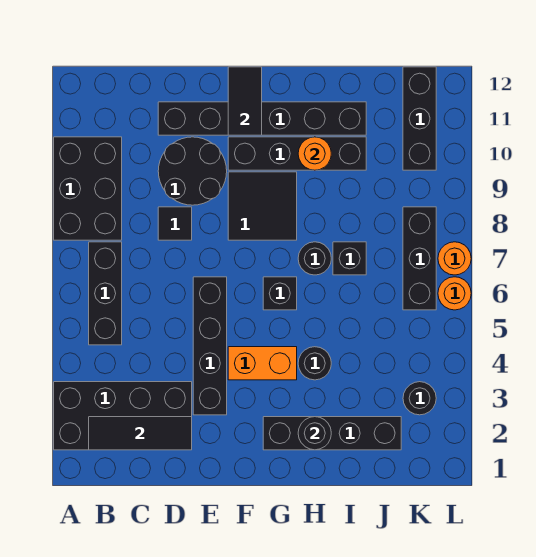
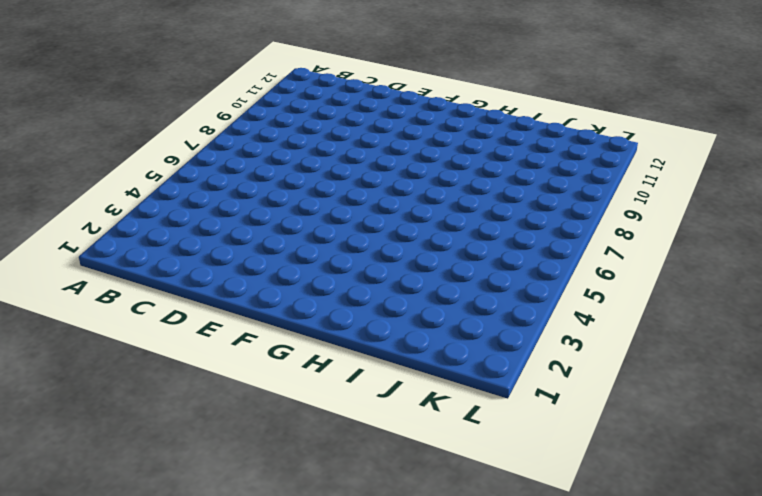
none -> black brick A2:D3 level 1
none -> black brick A8:B10 level 1
none -> black brick B5:B7 level 1

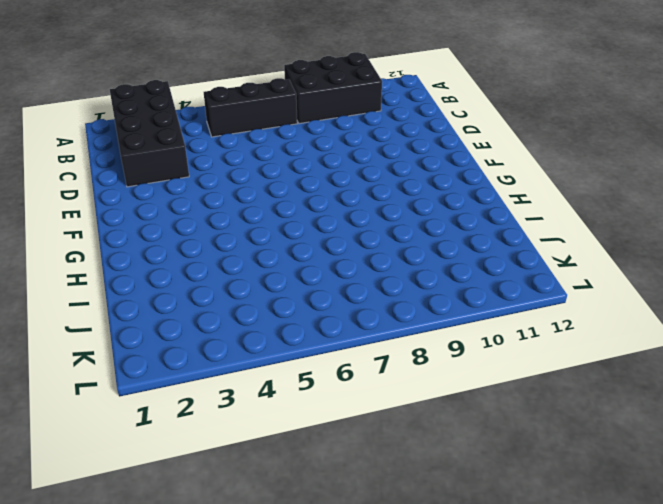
none -> black tile D8 level 1
none -> black round brick D9:E10 level 1
none -> black brick D11:I11 level 1

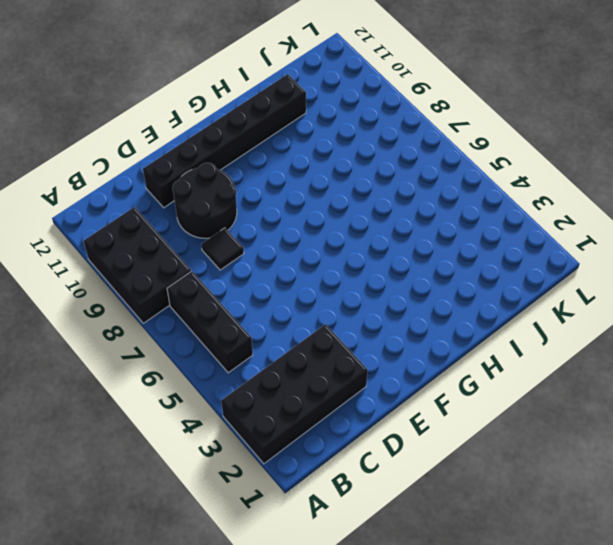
none -> black brick E3:E6 level 1
none -> orange brick F4:G4 level 1
none -> black tile F8:G9 level 1

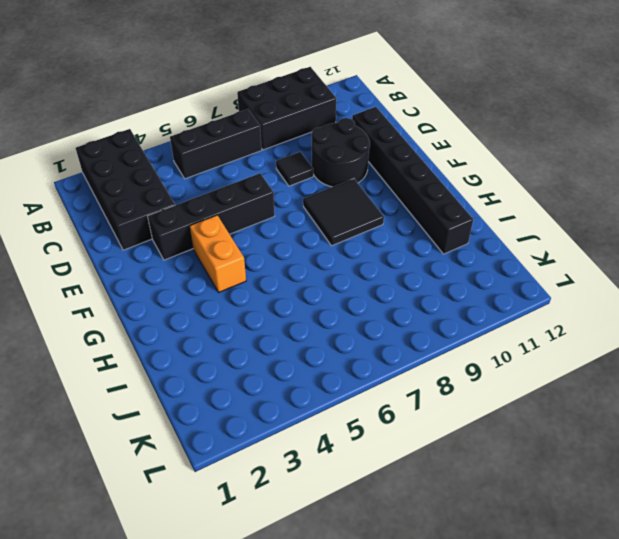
none -> black brick F10:I10 level 1
none -> black brick G2:J2 level 1
none -> black brick G6 level 1

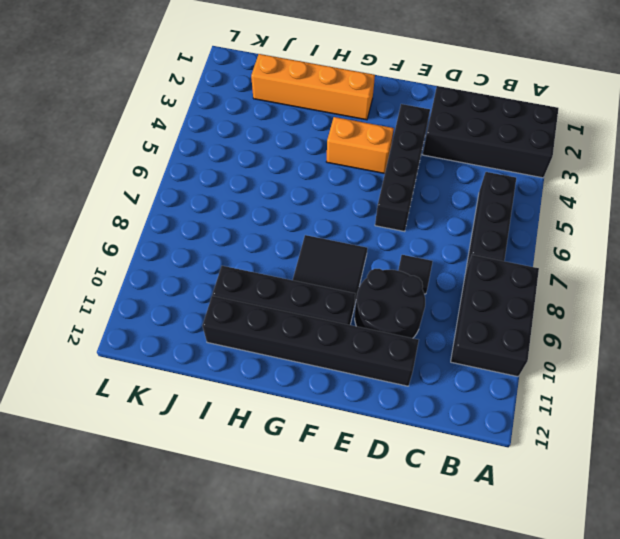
orange brick G2:J2 level 1 -> black brick G2:J2 level 1
none -> black brick G6 level 1
none -> black round brick H4 level 1
none -> black round brick H7 level 1

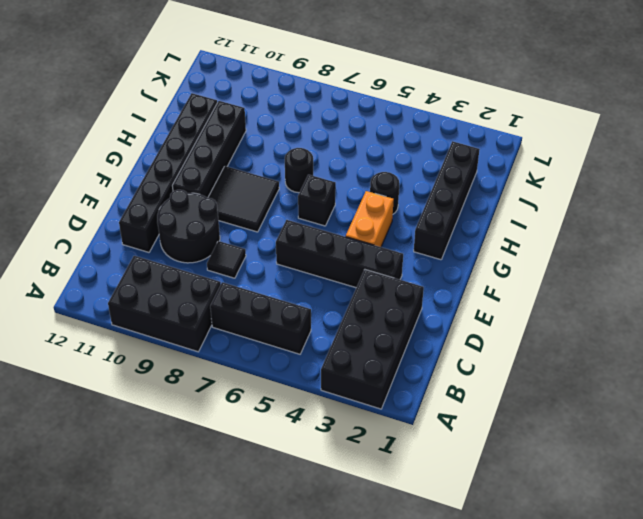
none -> black brick I7 level 1
none -> black round brick K3 level 1
none -> black brick K6:K8 level 1

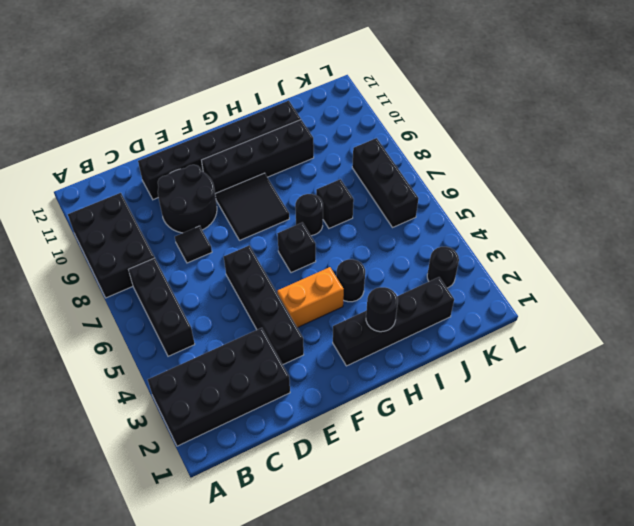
none -> black brick K10:K12 level 1
none -> orange round brick L6 level 1
none -> orange round brick L7 level 1

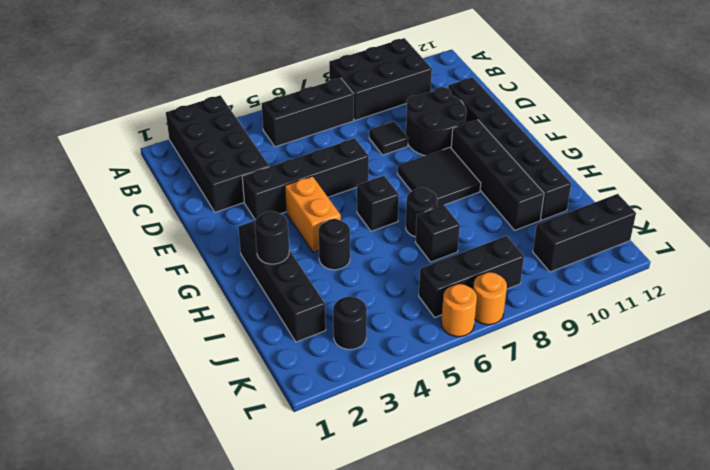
none -> black tile B2:D2 level 2
none -> black tile F11:F12 level 2
none -> orange round brick H10 level 2

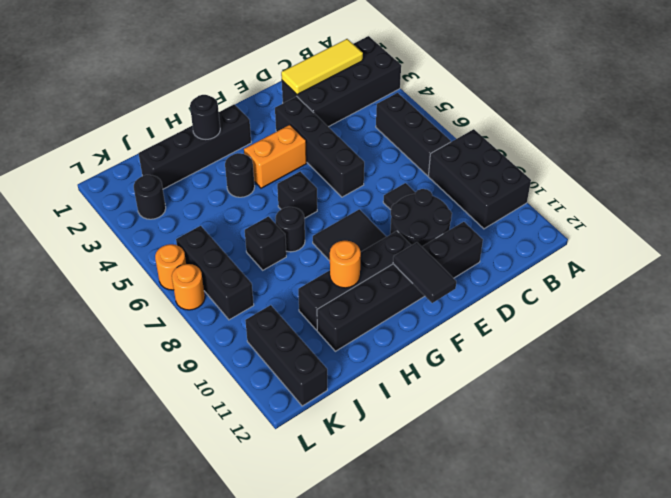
yellow tile B2:D2 level 2 -> black tile B2:D2 level 2

